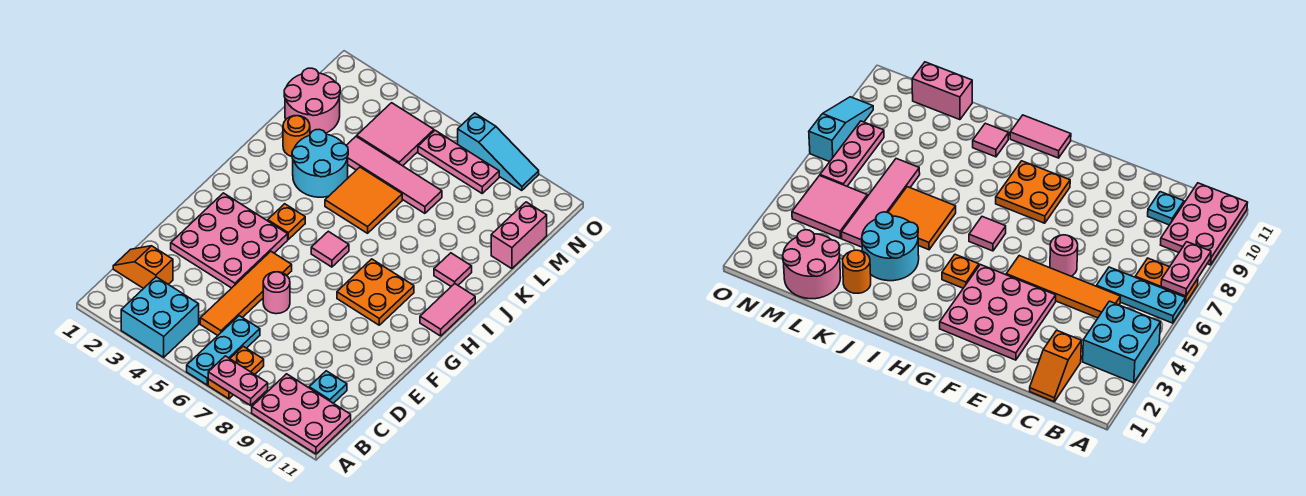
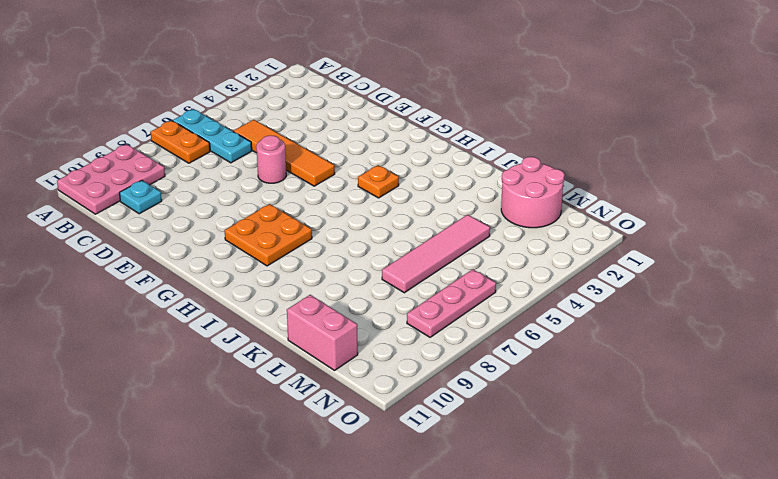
none -> cyan brick A3:B4 level 1
none -> orange slope C1:C2 level 1 top 2
none -> pink plate E2:G4 level 1

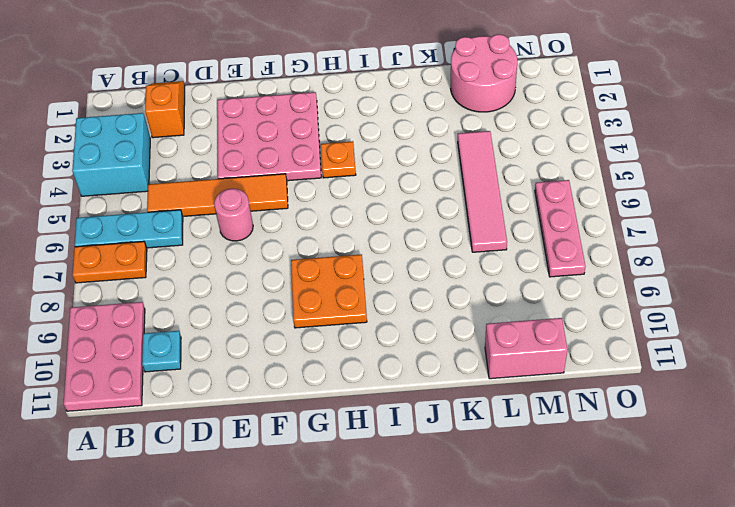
none -> pink tile H6 level 1
none -> pink tile H11:I11 level 1
none -> cyan round brick J3:K4 level 1

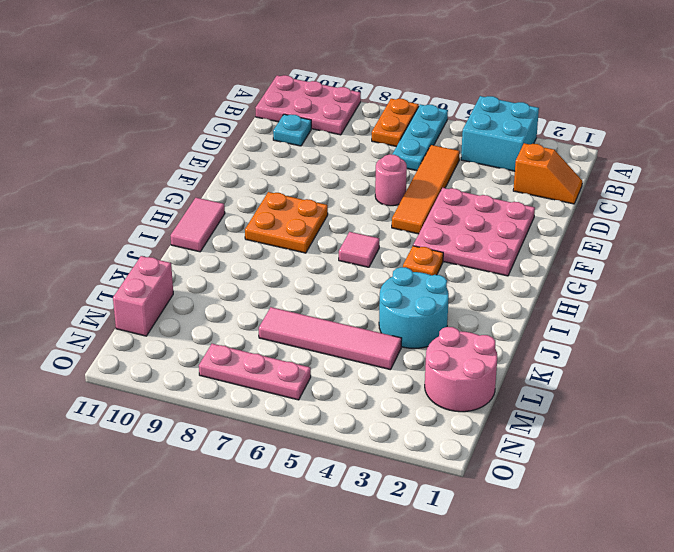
none -> orange tile J5:K6 level 1
none -> pink tile J10 level 1
none -> orange round brick K2 level 1

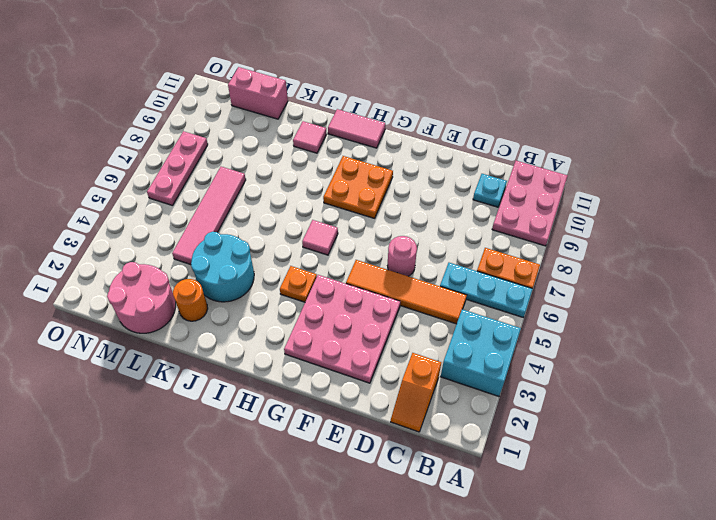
none -> orange tile J5:K6 level 1
none -> pink tile M4:N5 level 1
none -> cyan slope O7:O9 level 1 top 7

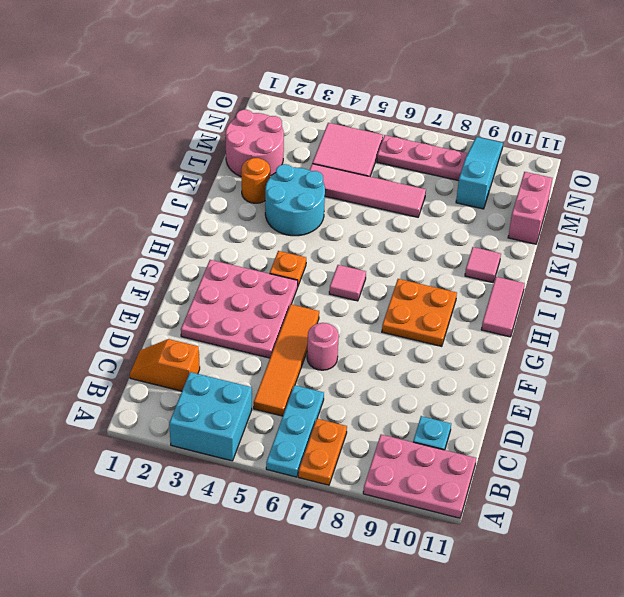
cyan slope M9:O9 level 1 top M -> cyan slope O7:O9 level 1 top 7
none -> orange tile J5:K6 level 1
none -> pink plate A7:A8 level 2

